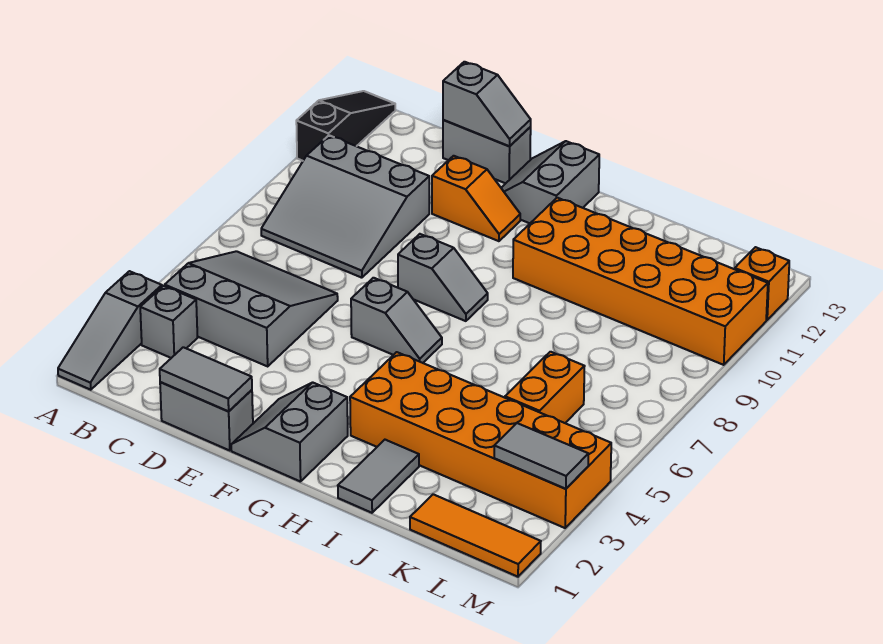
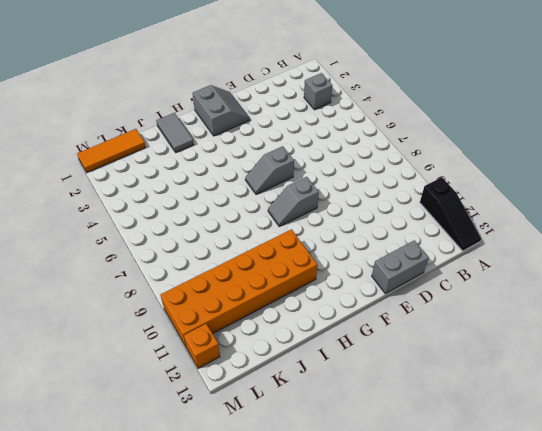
none -> grey slope A1:A3 level 1 top 3
none -> grey slope B4:D6 level 1 top 4
none -> grey slope B8:D10 level 1 top 10

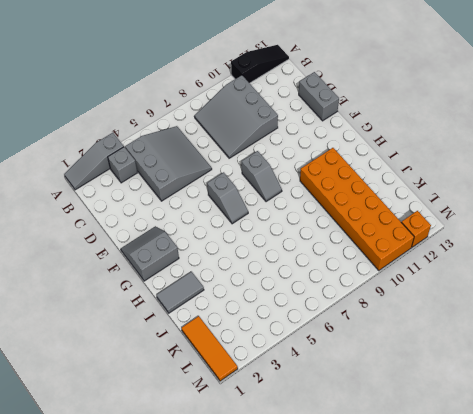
none -> grey brick D1:E1 level 1
none -> orange slope E11:F11 level 1 top E
none -> grey slope F12:G13 level 1 top G

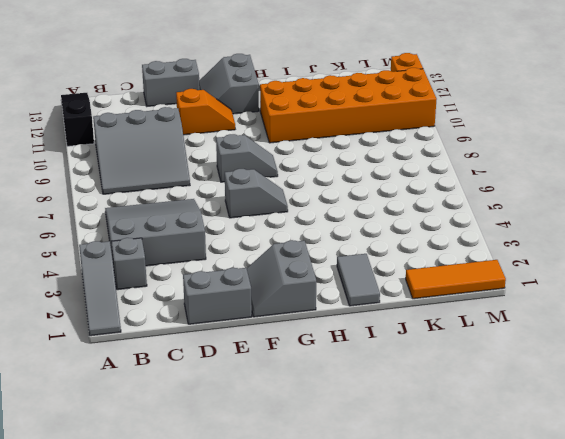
none -> orange brick H3:M4 level 1
none -> orange brick K5:K6 level 1
none -> grey tile D1:E1 level 2

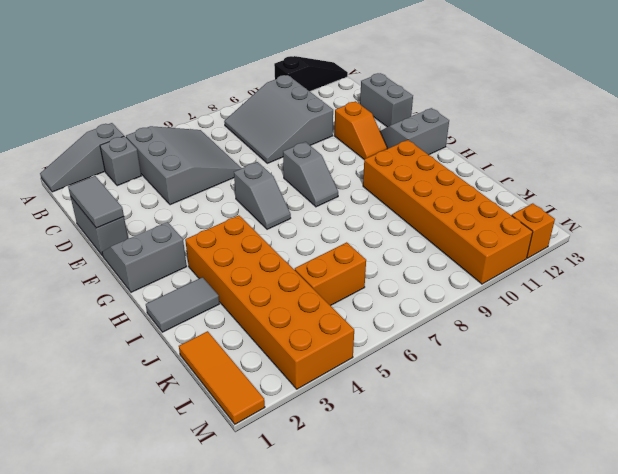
none -> grey slope D13:E13 level 2 top D
none -> grey tile L3:M3 level 2

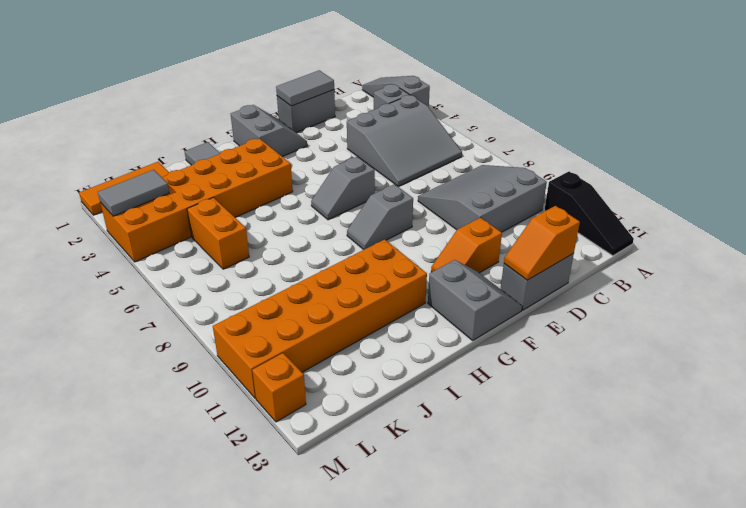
orange slope D13:E13 level 2 top D -> grey slope D13:E13 level 2 top D

